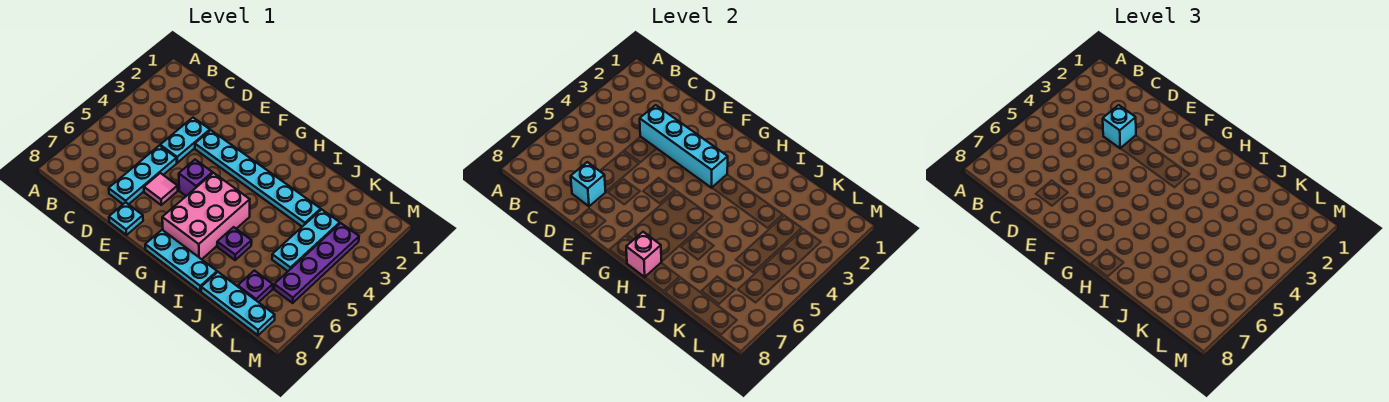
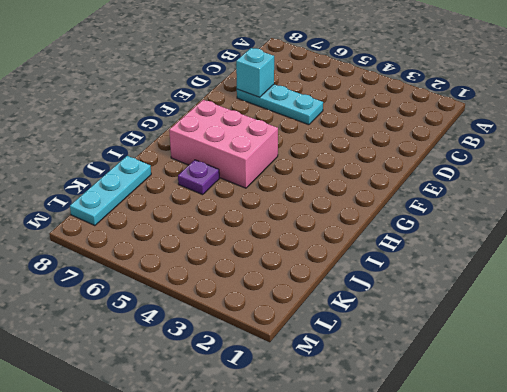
none -> cyan plate D3:D4 level 1
none -> cyan plate E3:J3 level 1
none -> pink tile E6 level 1

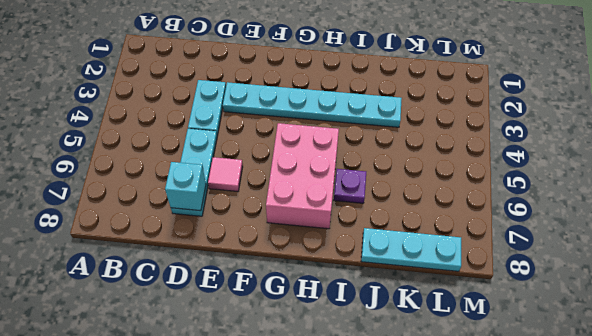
none -> cyan plate E8 level 1
none -> purple brick F5 level 1
none -> cyan plate G8:I8 level 1

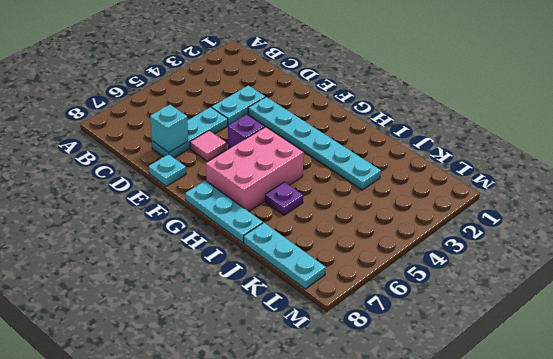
none -> cyan plate K3:K5 level 1
none -> purple plate K7 level 1
none -> purple plate L3:L6 level 1

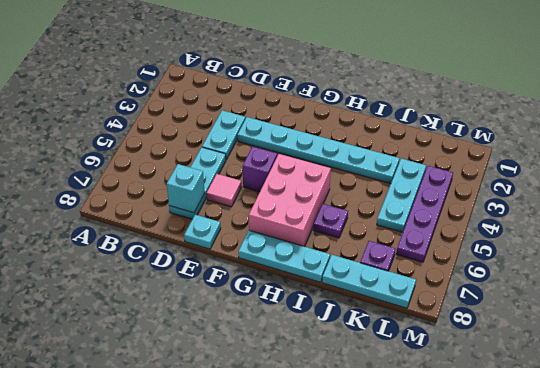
none -> cyan brick D3:G3 level 2
none -> pink brick H8 level 2
none -> cyan brick D3 level 3

